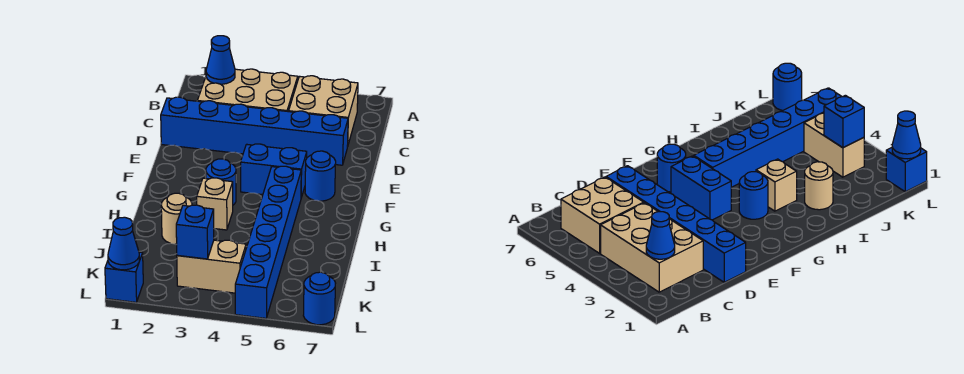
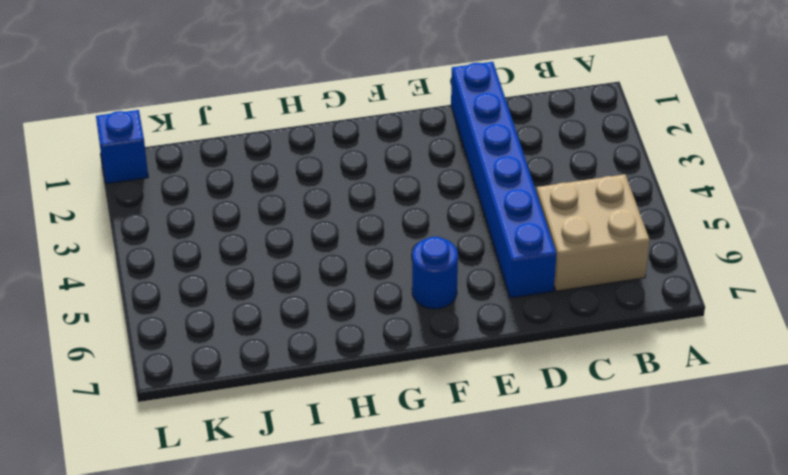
none -> tan brick B2:C4 level 1
none -> blue brick F4:F5 level 1
none -> blue round brick G3 level 1

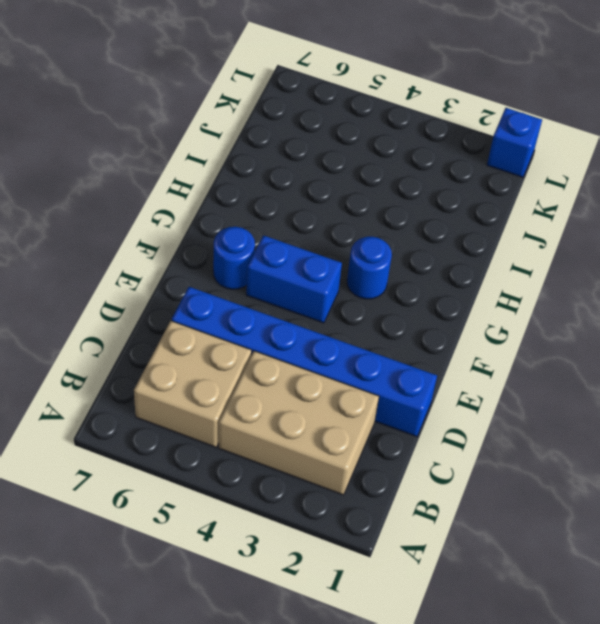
none -> blue brick G5:L5 level 1
none -> tan brick H3 level 1
none -> tan round brick I2 level 1

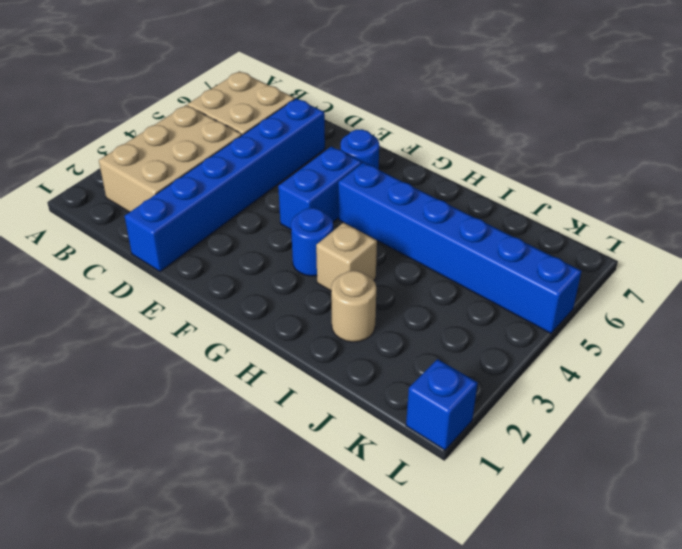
none -> tan brick K3:K4 level 1
none -> blue round brick L7 level 1
none -> blue cone B2 level 2

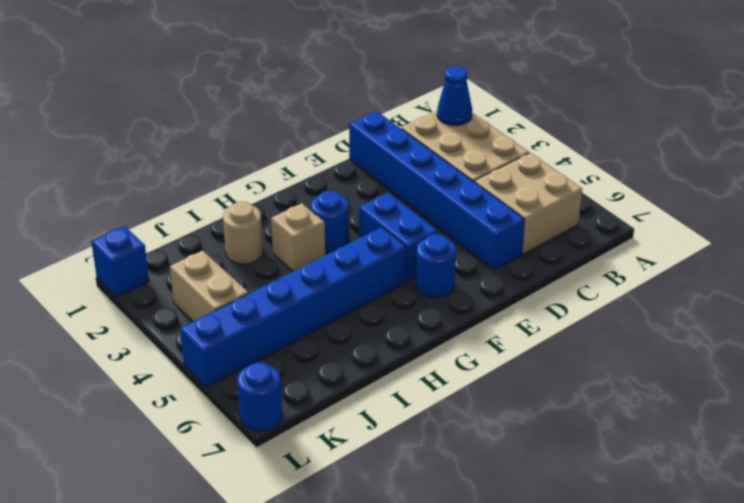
none -> blue brick K3 level 2
none -> blue cone L1 level 2

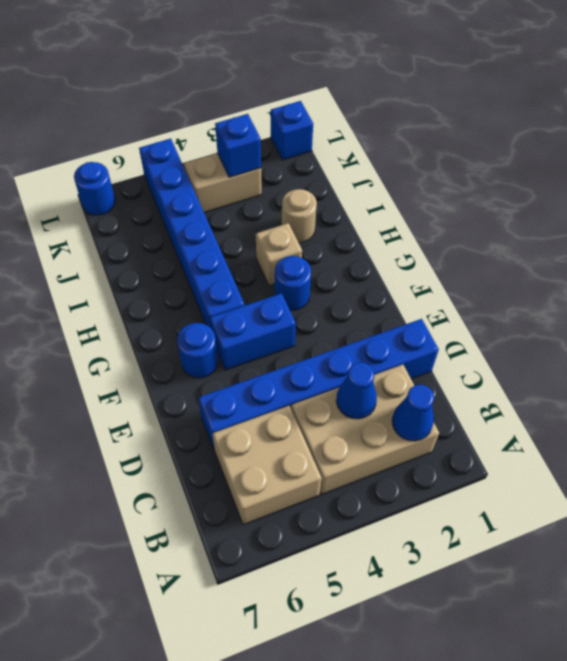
blue cone C3 level 2 -> blue cone L1 level 2

